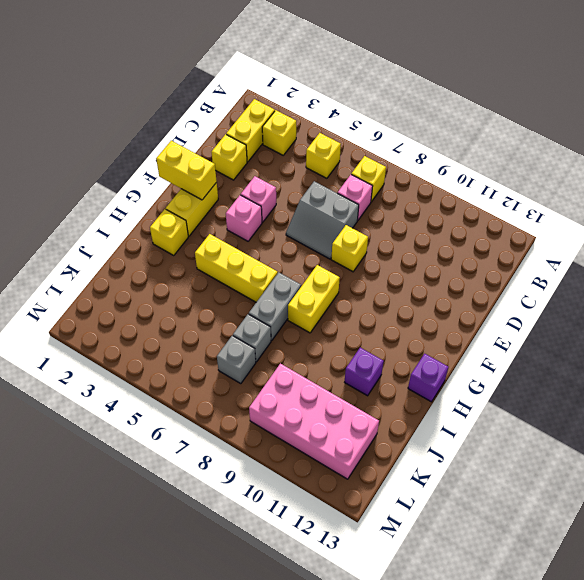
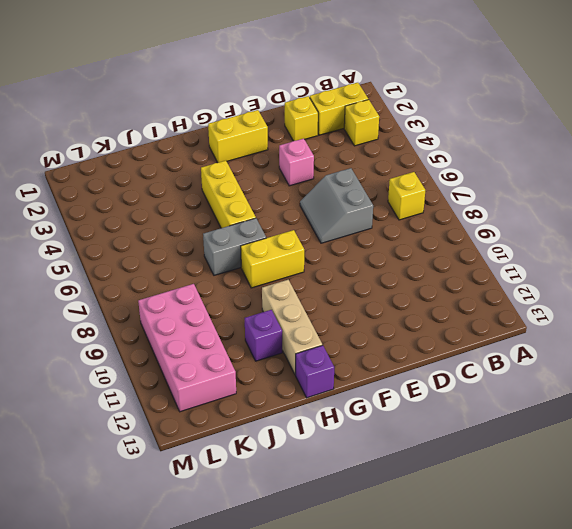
tan brick H10:H12 level 1 -> none
none -> yellow brick B5 level 1
none -> pink brick C7 level 1
none -> yellow brick E8 level 1

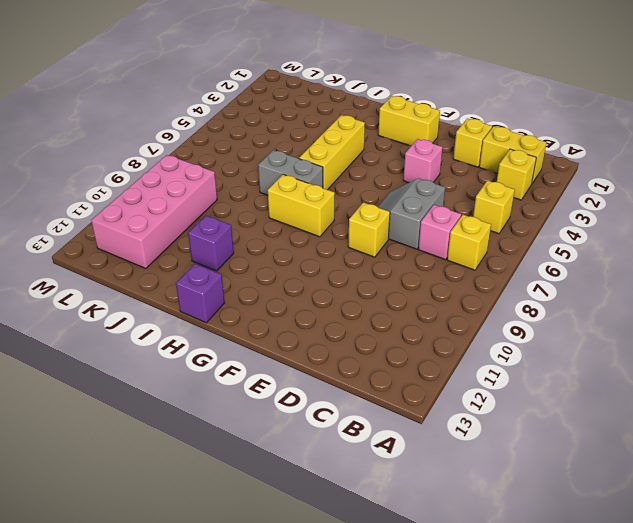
none -> pink brick F4 level 1
none -> yellow brick H2 level 1
none -> grey brick J7 level 1

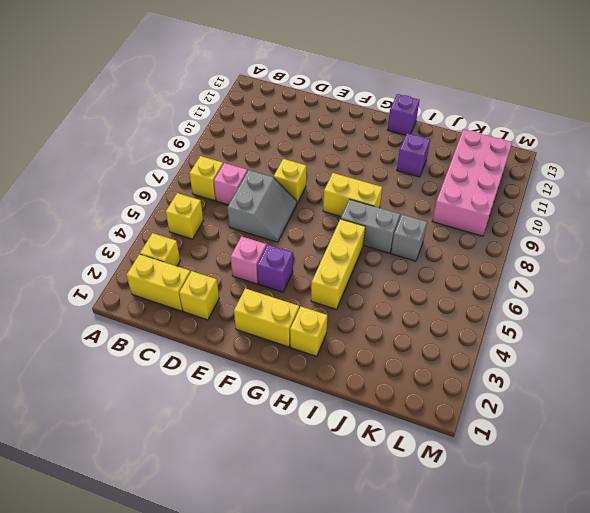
purple brick F4 level 1 -> pink brick F4 level 1
none -> grey brick K7 level 1
none -> yellow brick F1:F2 level 2

